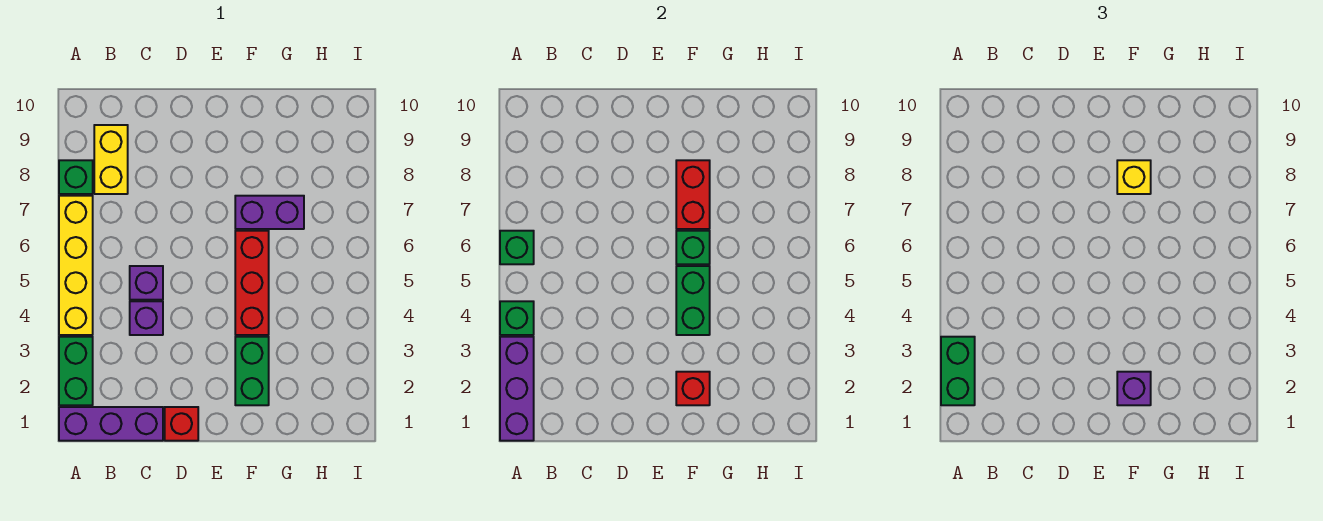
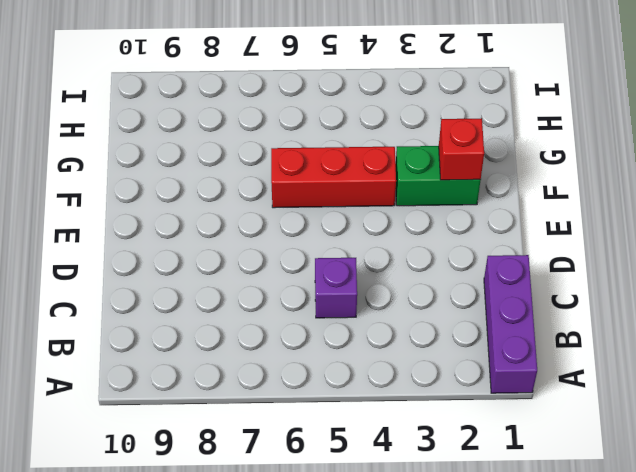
none -> green brick A2:A3 level 1
none -> yellow brick A4:A7 level 1
none -> green brick A8 level 1

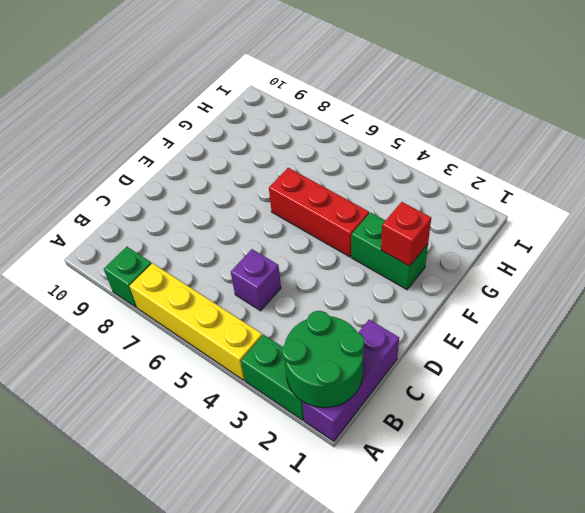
green round brick A1:B2 level 2 -> purple brick A1:A3 level 2
none -> yellow brick B8:B9 level 1
none -> purple brick C4 level 1
none -> red brick D1 level 1

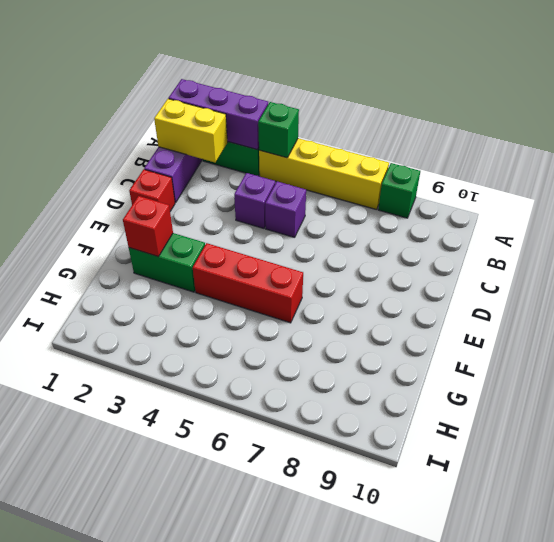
yellow brick B1:B2 level 2 -> yellow brick B8:B9 level 1
none -> purple brick F7:G7 level 1
none -> green brick A6 level 2
none -> green brick F4:F5 level 2

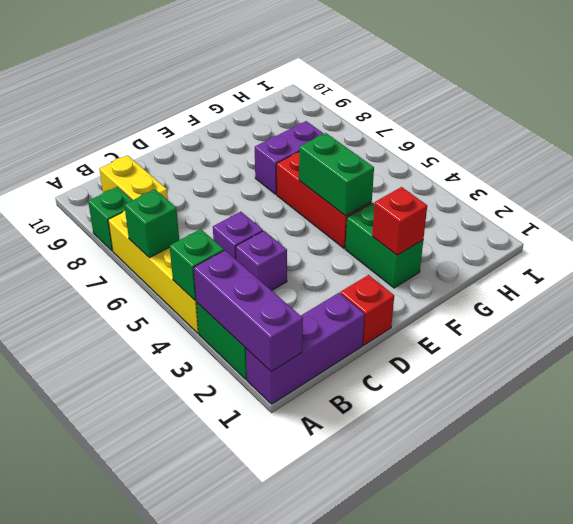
none -> green brick F6 level 2
none -> red brick F7:F8 level 2
none -> green brick A2:A3 level 3

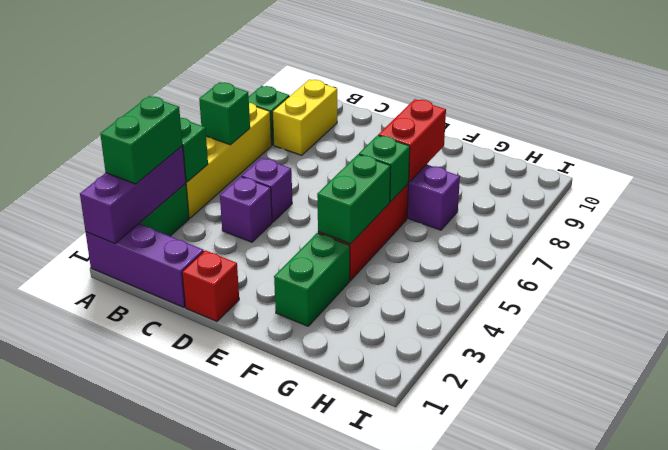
none -> red brick F2 level 2
none -> purple brick F2 level 3
none -> yellow brick F8 level 3

